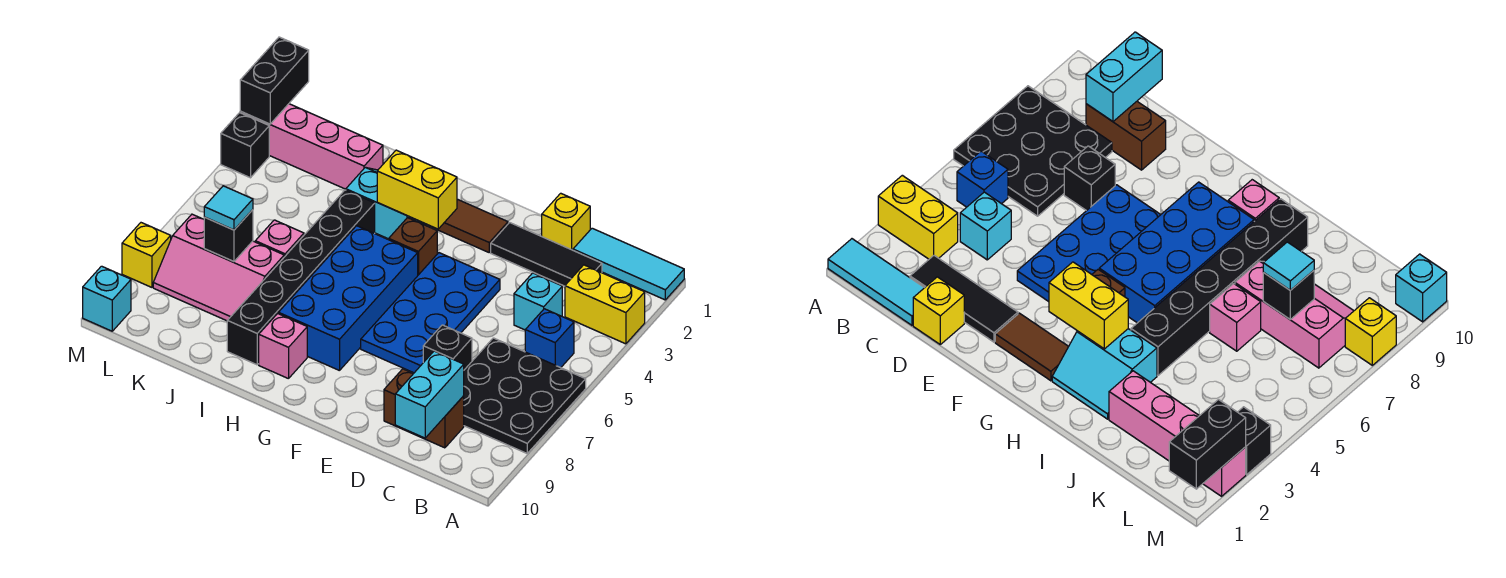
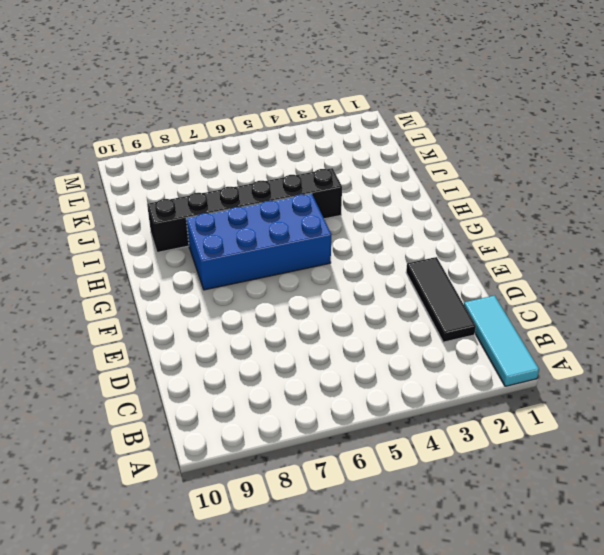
none -> yellow brick A3:B3 level 1
none -> black plate A6:C8 level 1
none -> blue brick B5 level 1

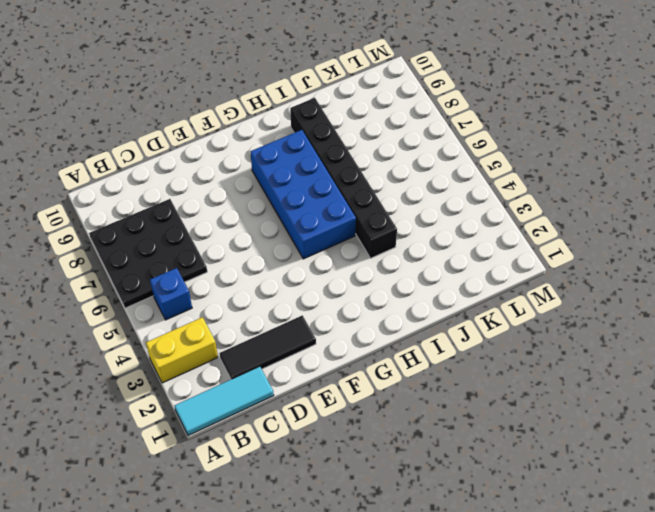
none -> cyan brick C4 level 1
none -> brown brick C9:D9 level 1
none -> yellow brick D1 level 1

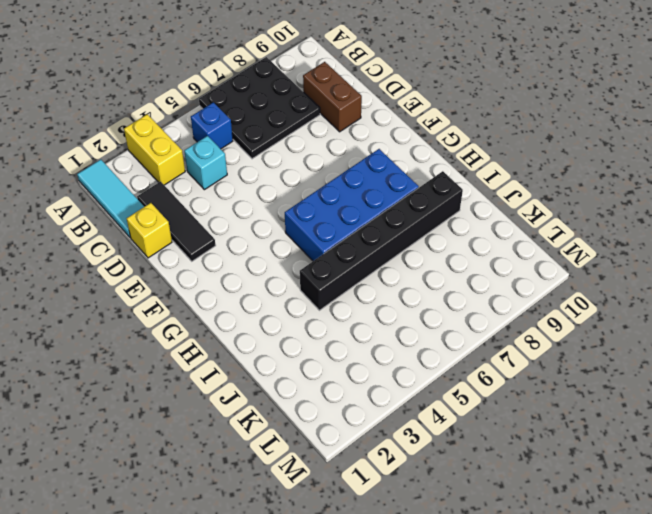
none -> black brick D7 level 1
none -> blue plate E4:F7 level 1
none -> brown tile F2:G2 level 1

